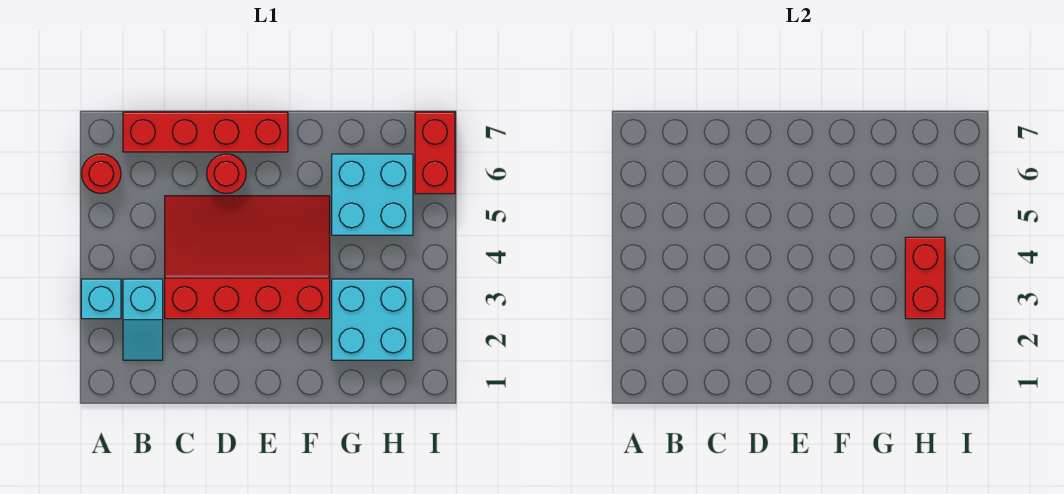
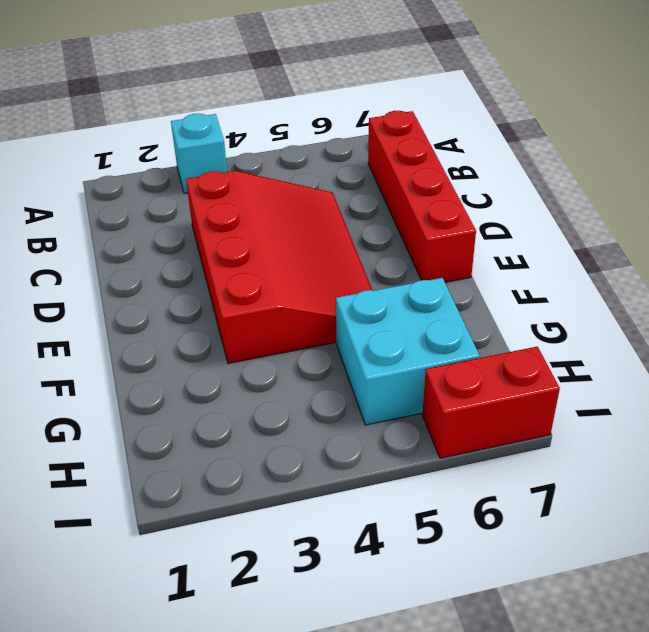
none -> red round brick A6 level 1
none -> cyan slope B2:B3 level 1 top 3

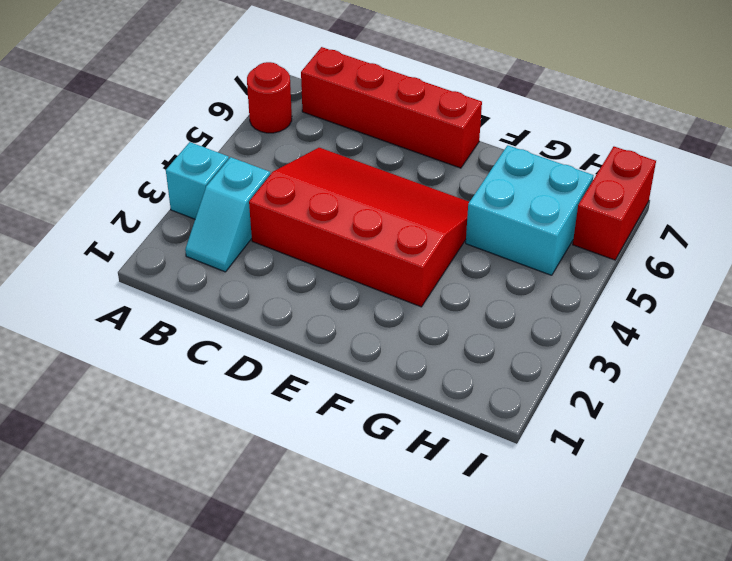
none -> red round brick D6 level 1
none -> cyan brick G2:H3 level 1

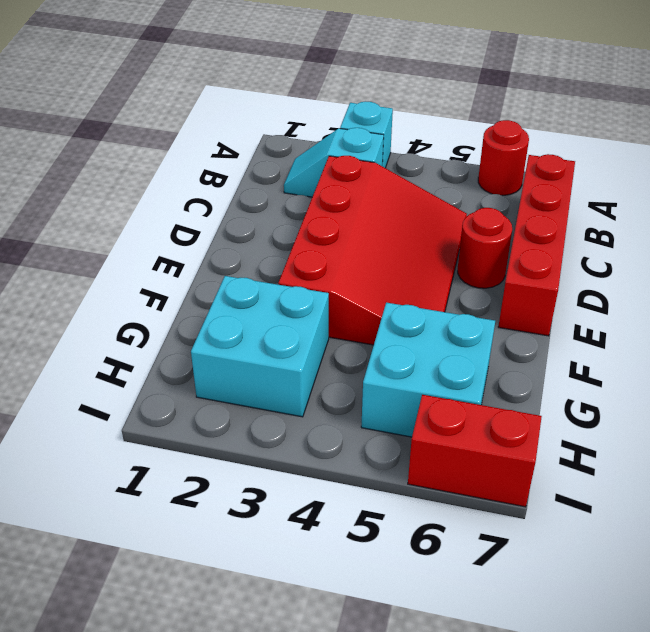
none -> red brick H3:H4 level 2

